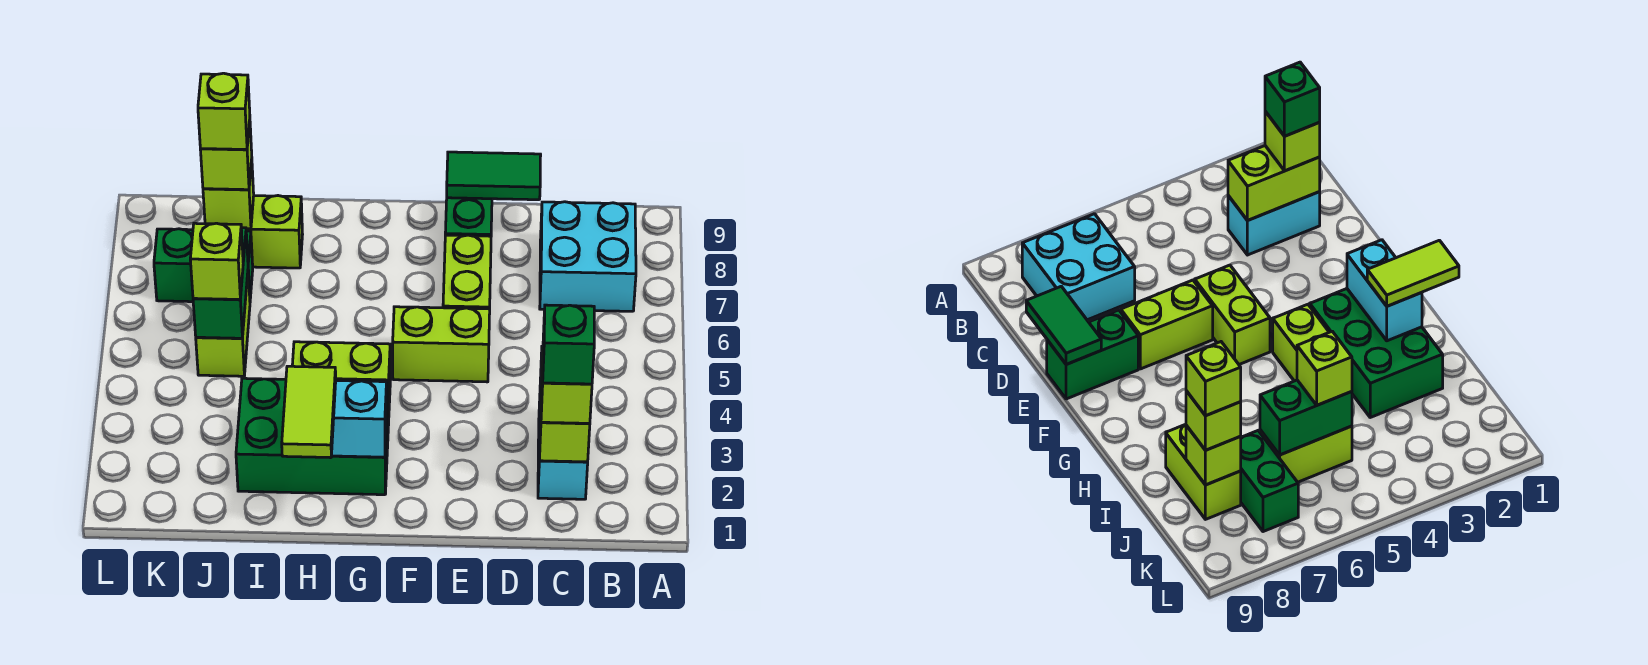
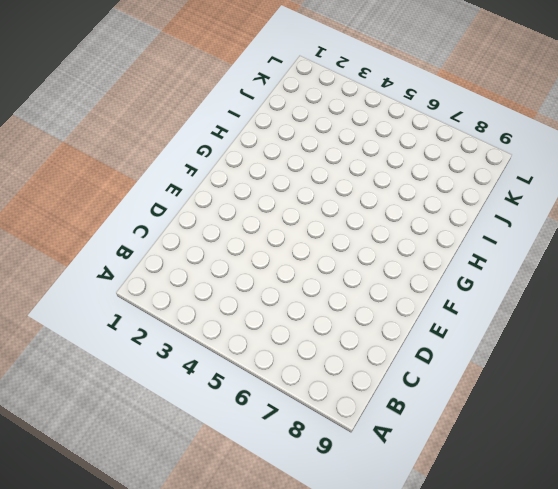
none -> cyan brick B7:C8 level 1
none -> cyan brick C2:C3 level 1
none -> lime brick E5:F5 level 1

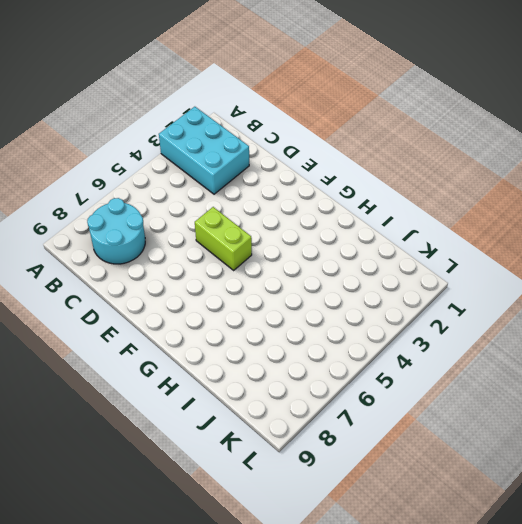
cyan brick A2:C3 level 1 -> cyan brick C2:C3 level 1
cyan round brick B7:C8 level 1 -> cyan brick B7:C8 level 1
none -> lime brick E6:E7 level 1
none -> green brick E8:E9 level 1
none -> green brick G2:I3 level 1

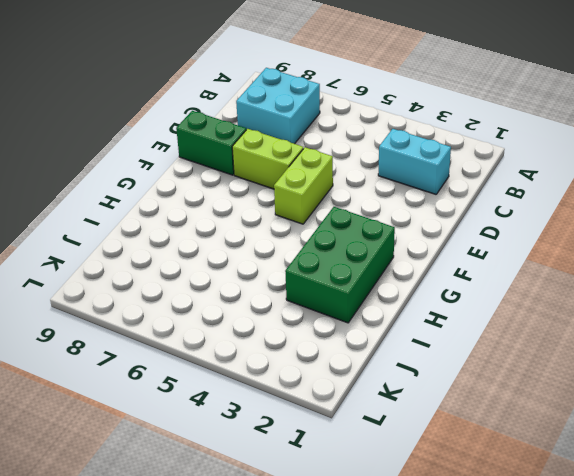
none -> lime brick G4:H4 level 1
none -> lime brick I8:J8 level 1
none -> lime brick J5:J6 level 1

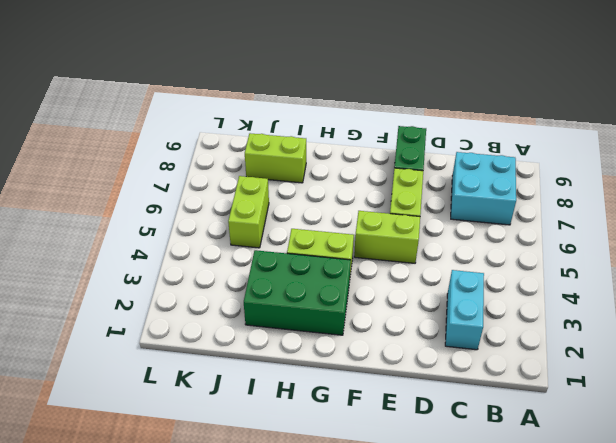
none -> green brick J7:K7 level 1
none -> lime brick C2:C3 level 2
none -> green tile D9:E9 level 2

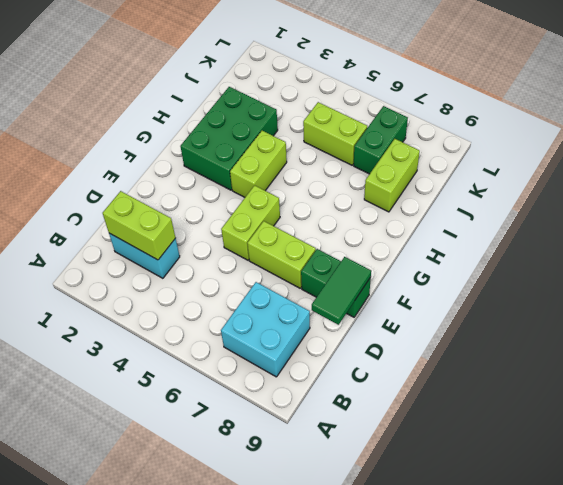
none -> cyan brick G2:H2 level 2
none -> green brick J5:J6 level 2
none -> lime brick J8 level 2

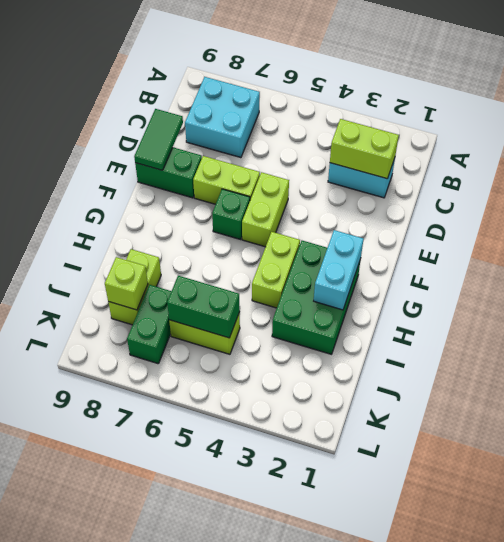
green brick F6 level 1 -> green brick C2 level 4
none -> lime brick C2 level 3
none -> lime tile H1:H2 level 3
none -> lime brick J5 level 3

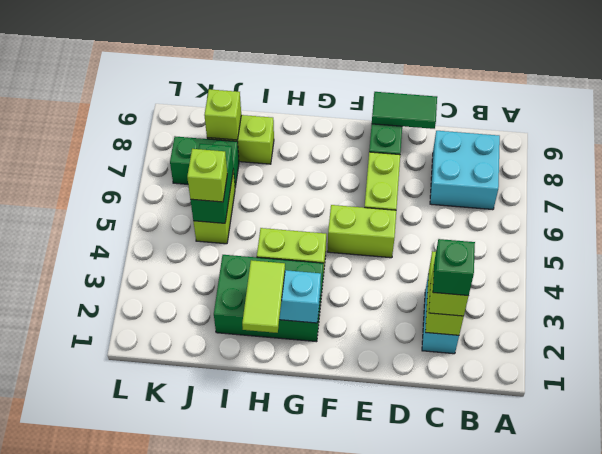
none -> lime brick J8 level 3
none -> lime brick J8 level 4

